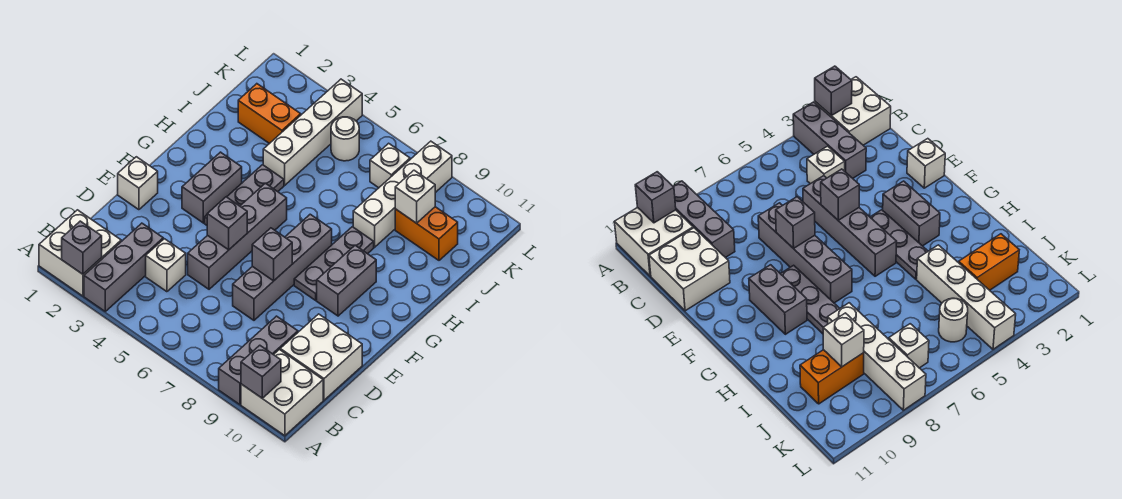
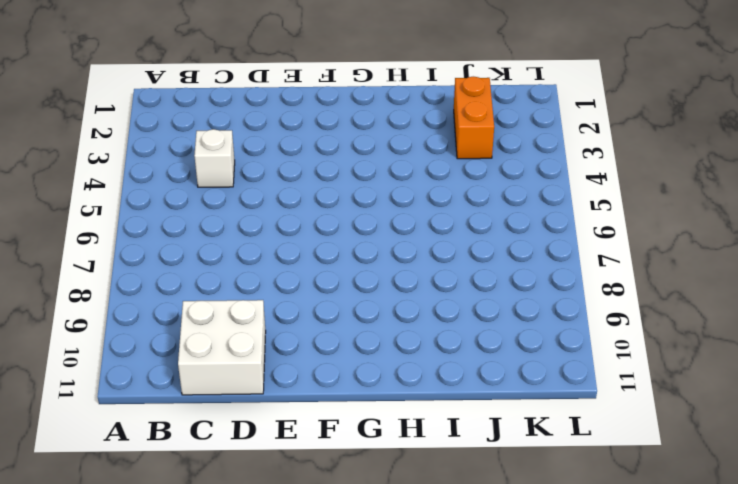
none -> white brick A1:B2 level 1
none -> grey brick A3:C3 level 1
none -> grey brick A9:C9 level 1

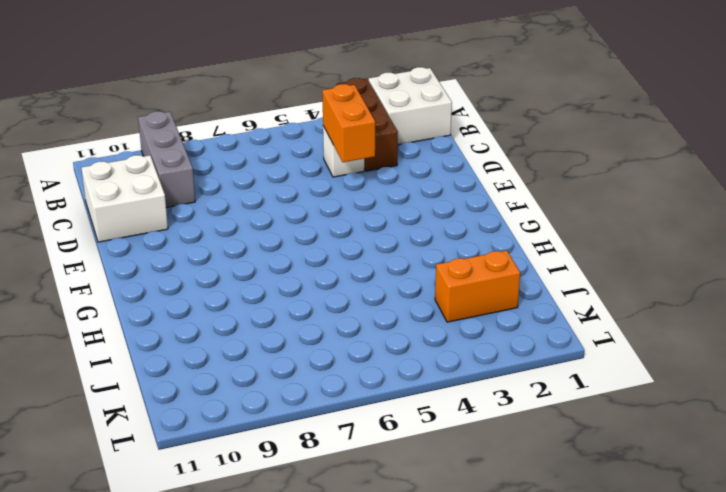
brown brick A3:C3 level 1 -> grey brick A3:C3 level 1
orange brick C4:D4 level 2 -> orange brick J9:J10 level 1
none -> white brick A10:B11 level 1
none -> grey brick D5:G5 level 1
none -> grey brick D7:G7 level 1

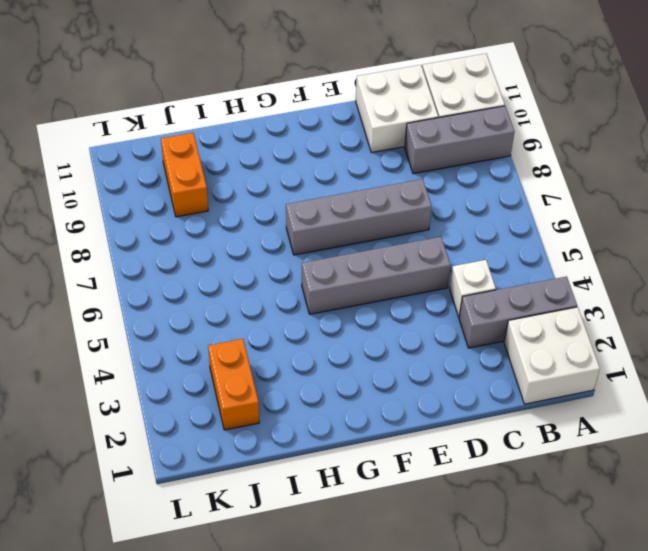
none -> white brick E1 level 1
none -> grey brick F3:G3 level 1
none -> grey plate F4:H4 level 1

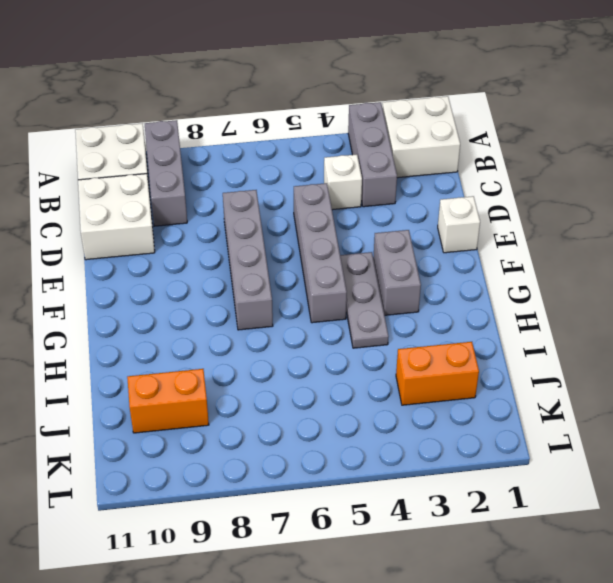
none -> grey plate F8:H8 level 1
none -> grey brick F9:G9 level 1
none -> white brick I4:L4 level 1

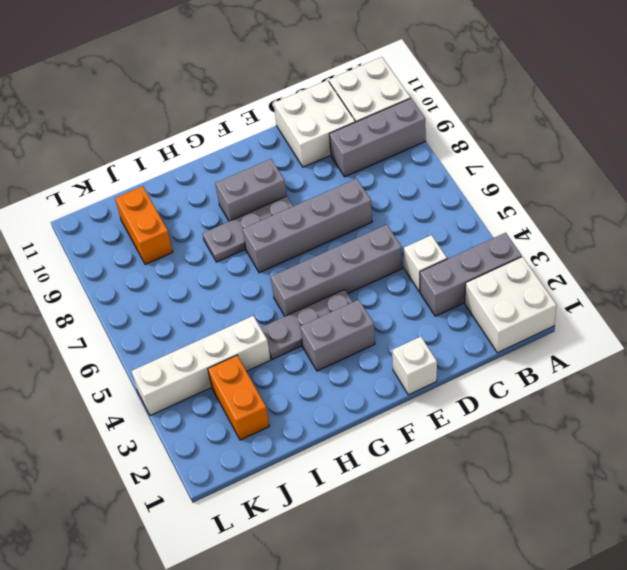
none -> white brick I8:L8 level 1
none -> white round brick K5 level 1
none -> white brick K7 level 1

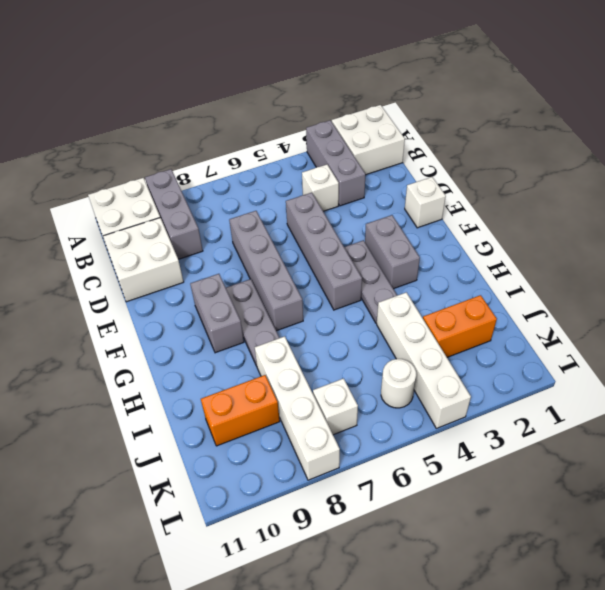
none -> grey brick A2 level 2
none -> grey brick A10 level 2
none -> grey brick E5 level 2

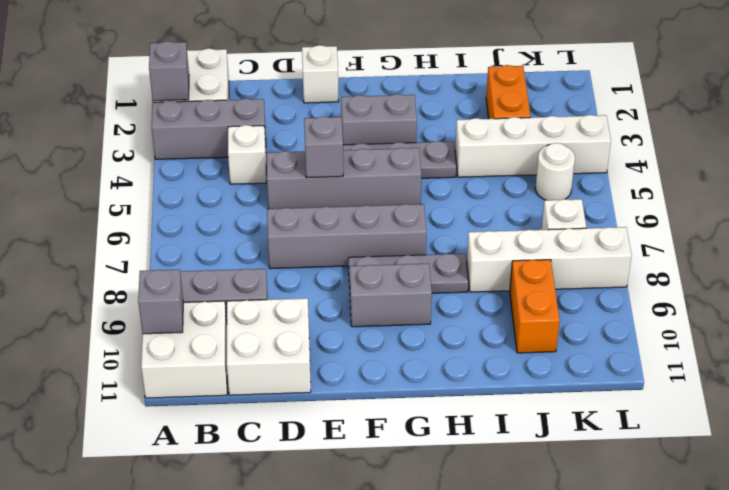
none -> grey brick E7 level 2
none -> white brick J9 level 2

